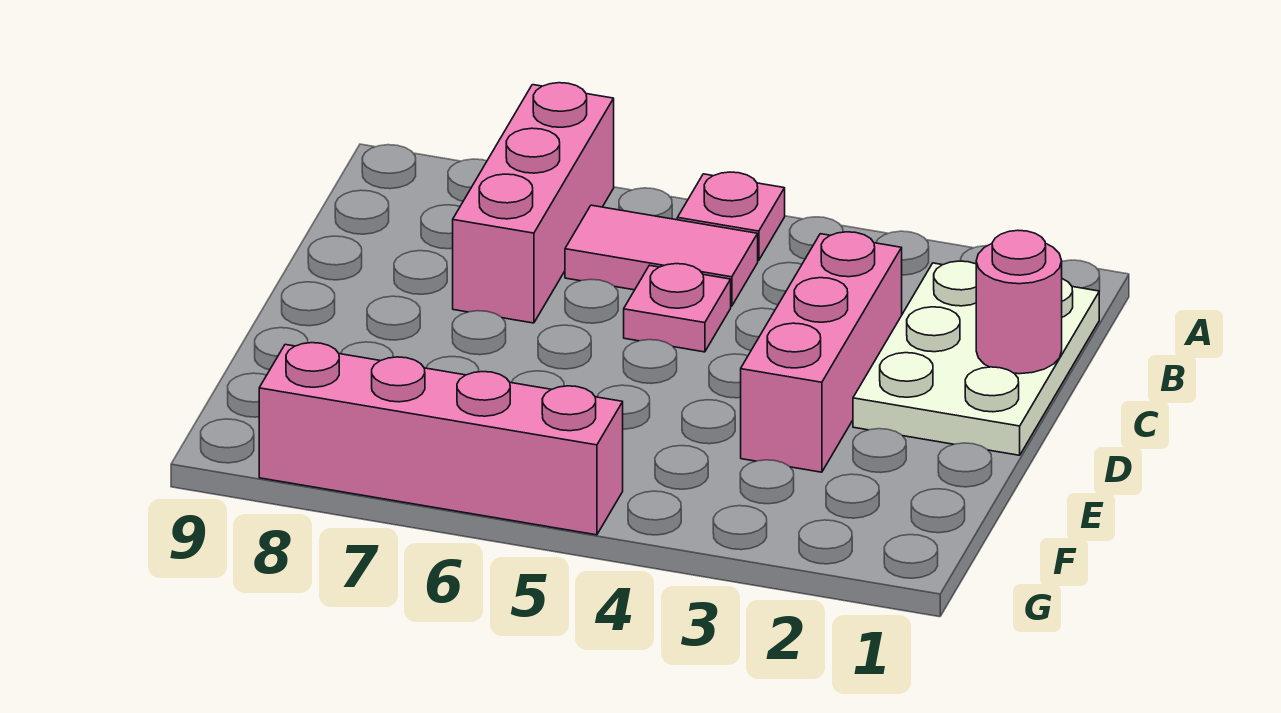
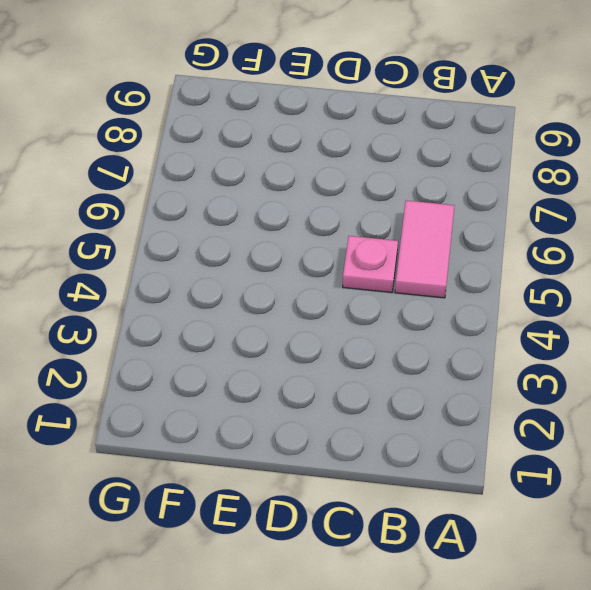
none -> pink plate A5 level 1
none -> pink brick A7:C7 level 1

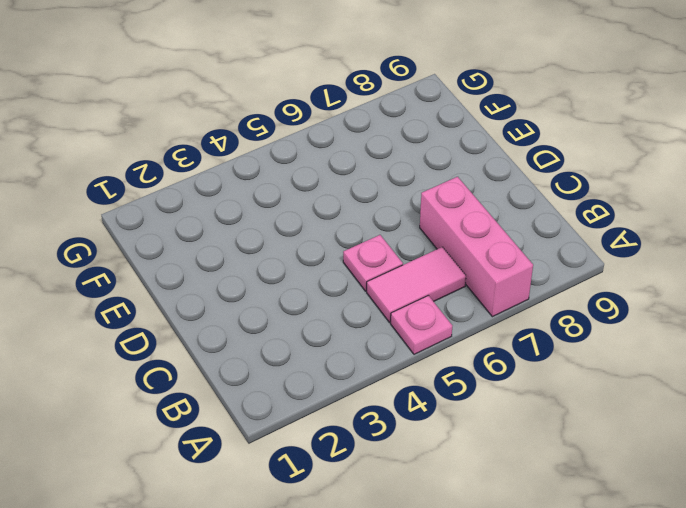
none -> white plate B1:D2 level 1
none -> pink brick C3:E3 level 1

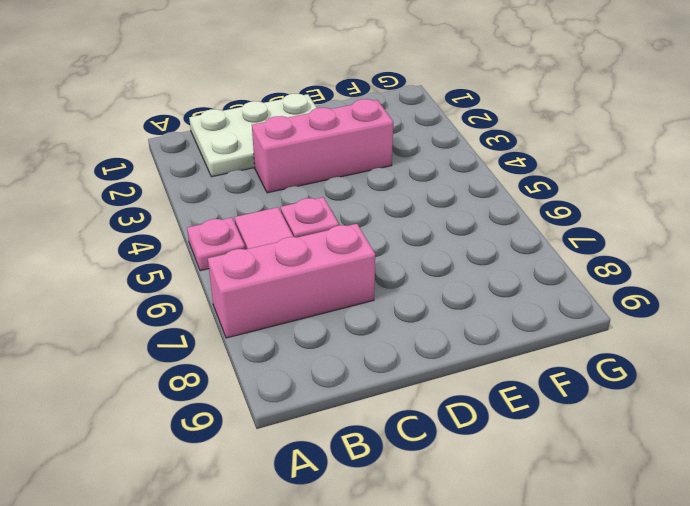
none -> pink brick G5:G8 level 1
none -> pink round brick C1 level 2

